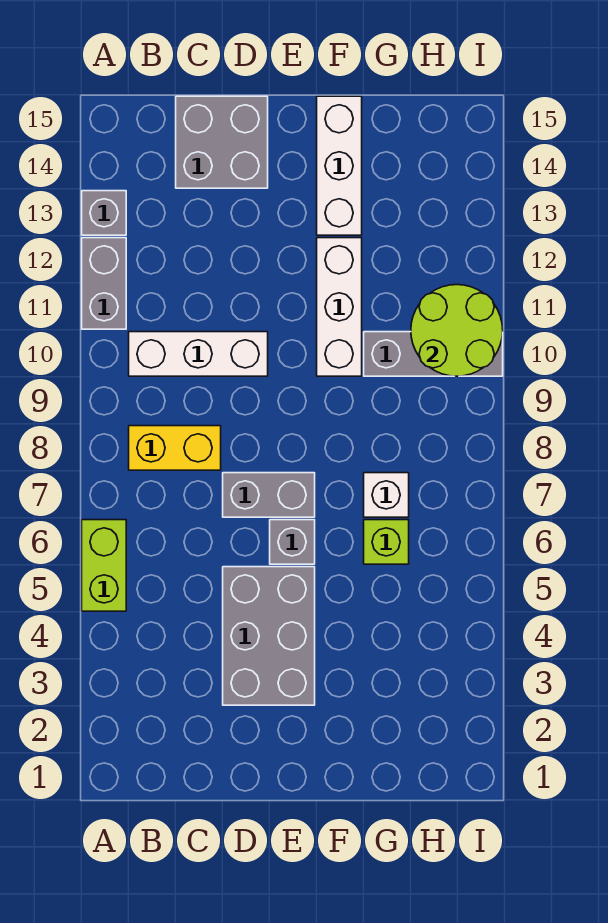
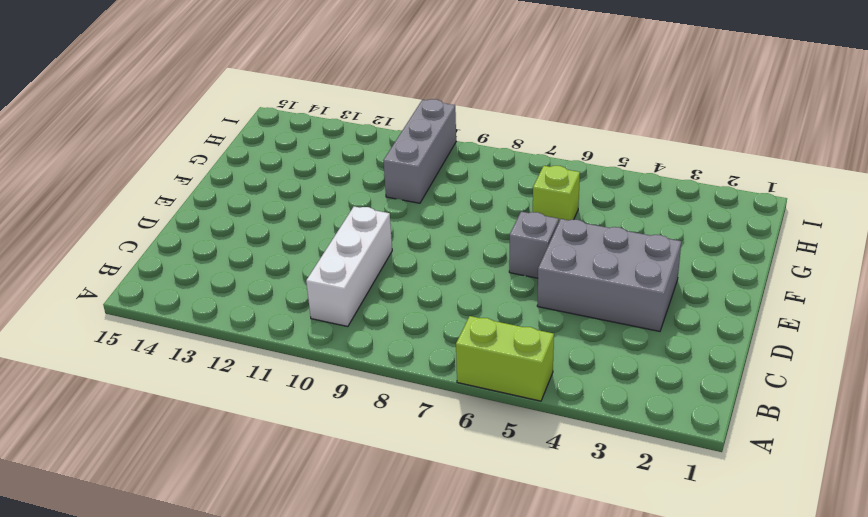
none -> grey brick A11:A12 level 1
none -> grey brick A13 level 1
none -> yellow brick B8:C8 level 1

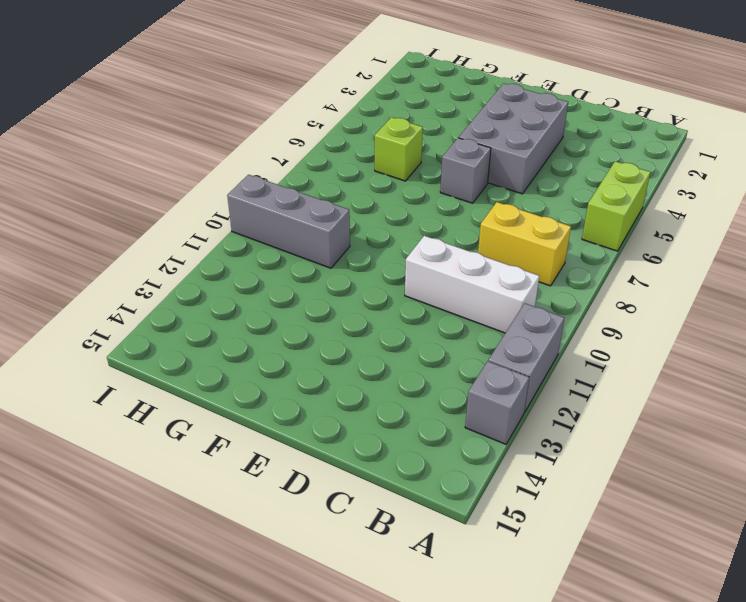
none -> grey brick C14:D15 level 1
none -> grey brick D7:E7 level 1
none -> white brick F10:F12 level 1

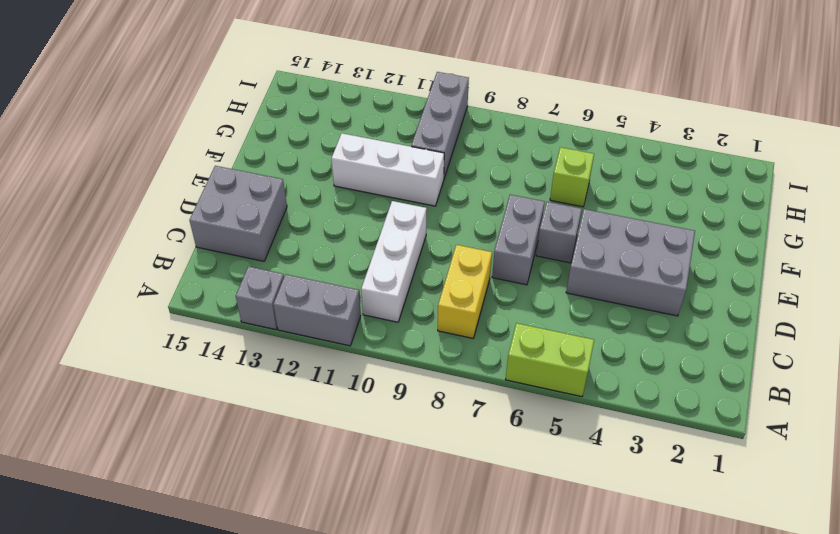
none -> white brick F13:F15 level 1
none -> white brick G7 level 1
none -> lime round brick H10:I11 level 2

